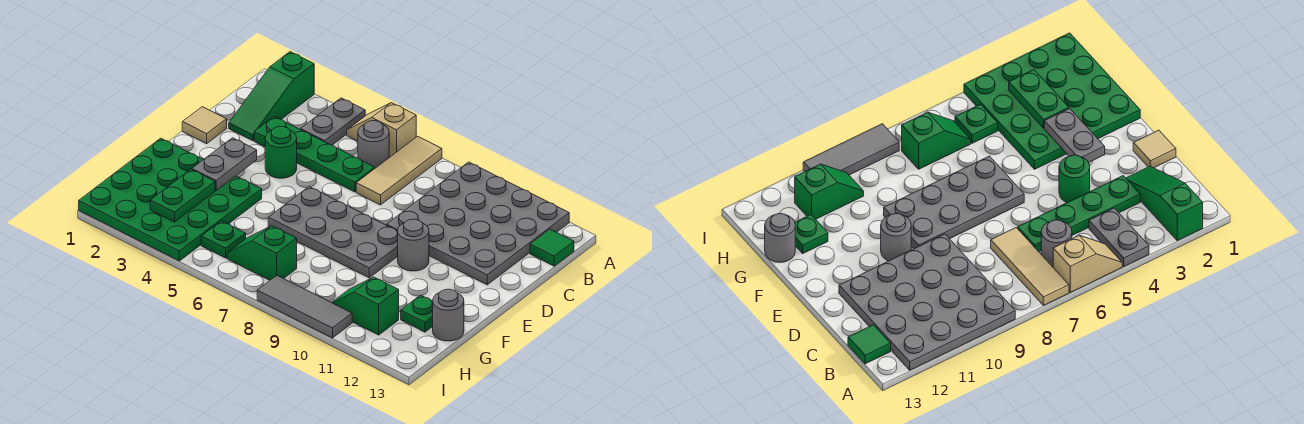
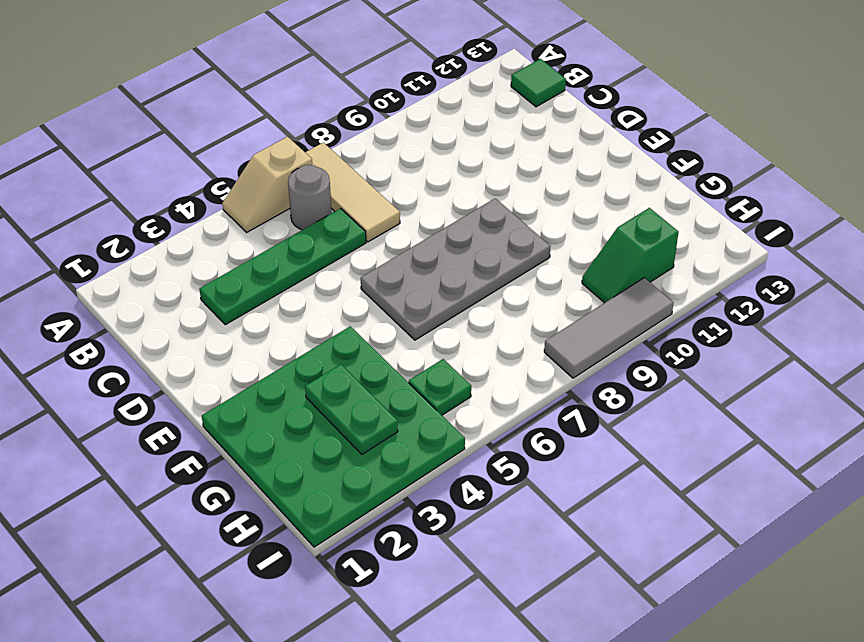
none -> green slope A2:C2 level 1 top A
none -> grey plate A4:B4 level 1
none -> grey plate A9:D12 level 1

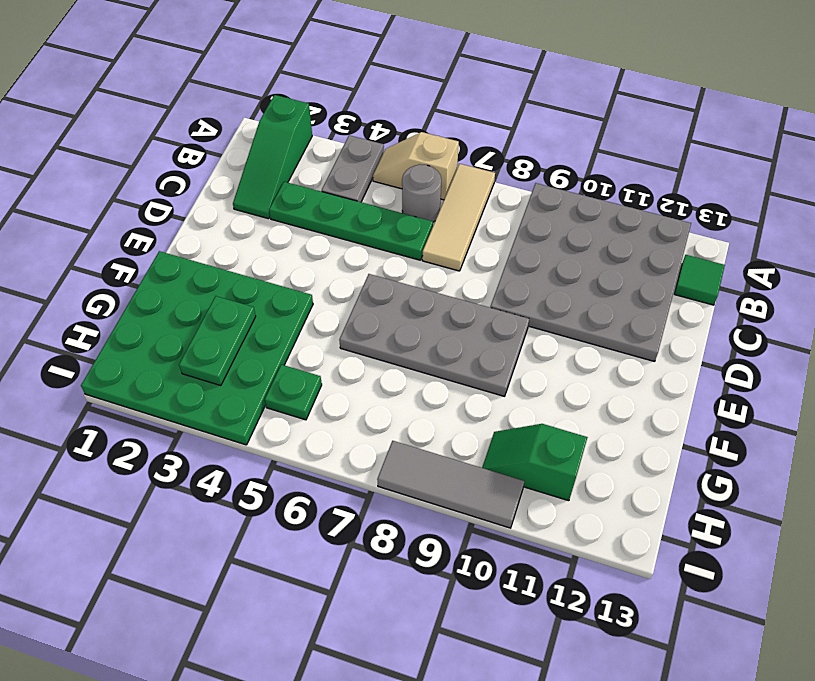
none -> tan tile D1 level 1
none -> green round brick D4 level 1
none -> grey round brick E10 level 1

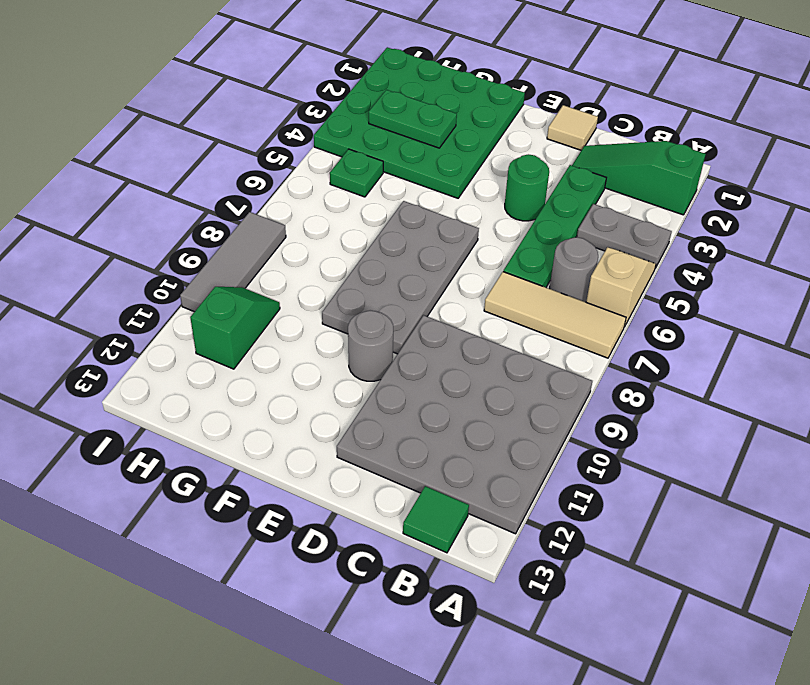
none -> green plate G12 level 1
none -> grey round brick G13 level 1
none -> green slope H6:H7 level 1 top 7

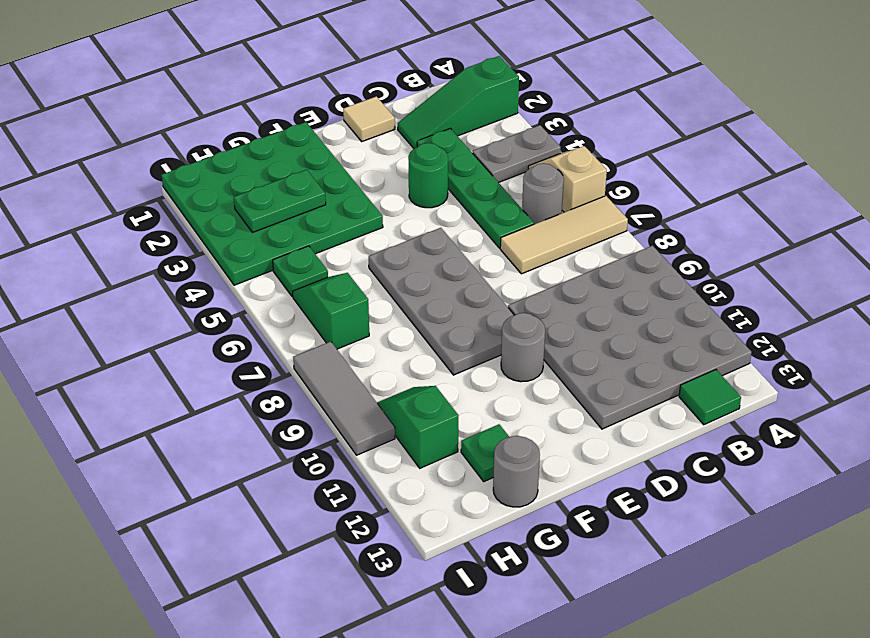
none -> grey plate E3:F3 level 2

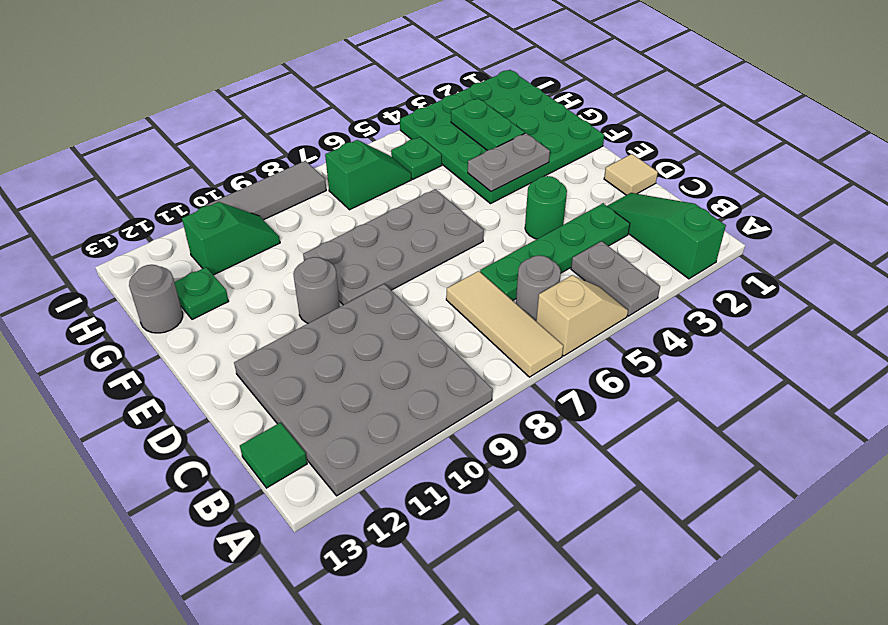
grey plate F3:F4 level 2 -> grey plate E3:F3 level 2

